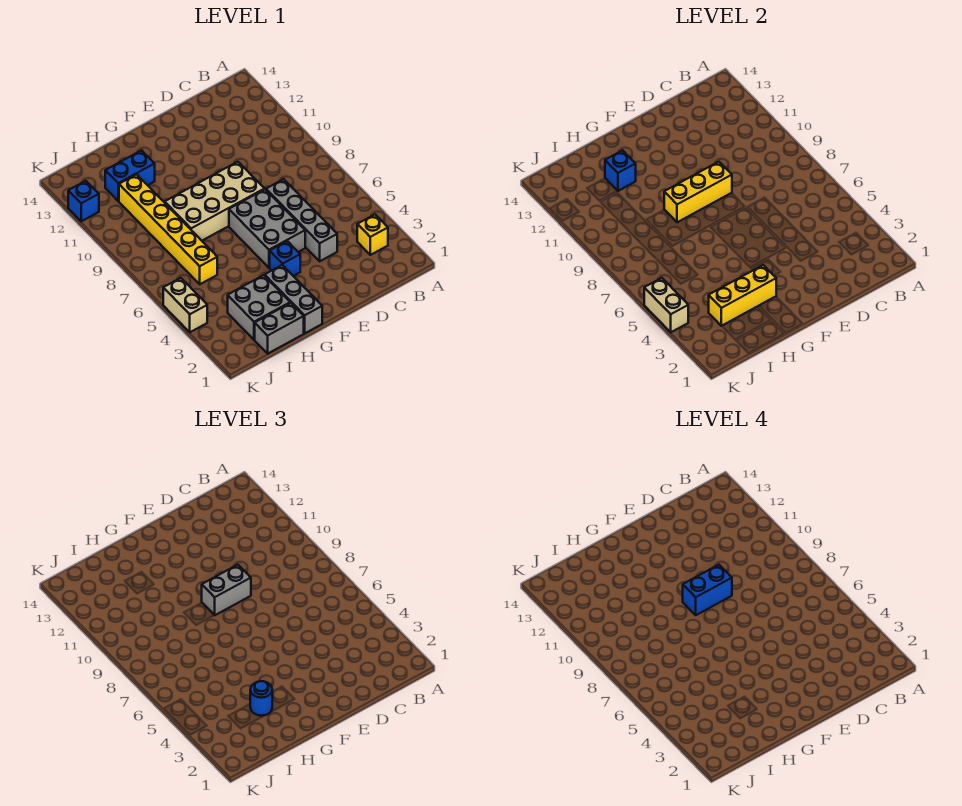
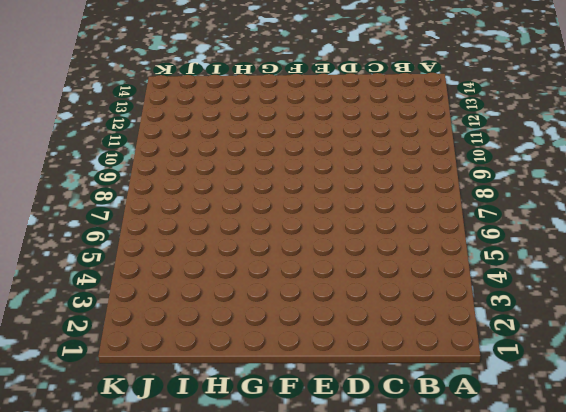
none -> yellow brick B3 level 1
none -> grey brick D4:D7 level 1
none -> grey brick E5:F7 level 1

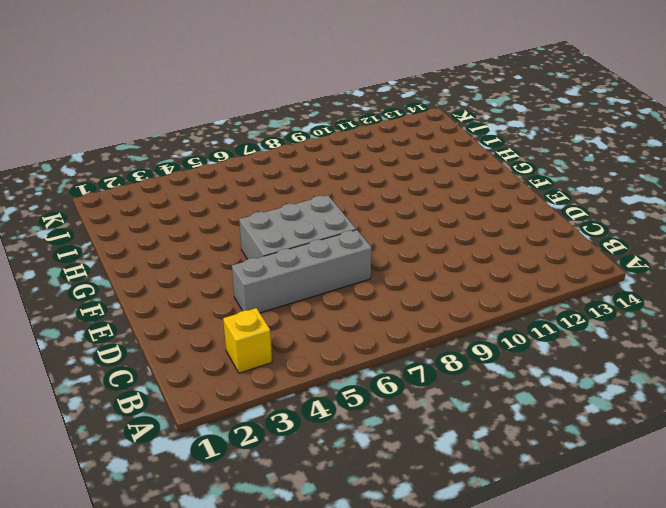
none -> tan brick E8:H9 level 1
none -> blue brick F4 level 1
none -> grey brick G1:G3 level 1

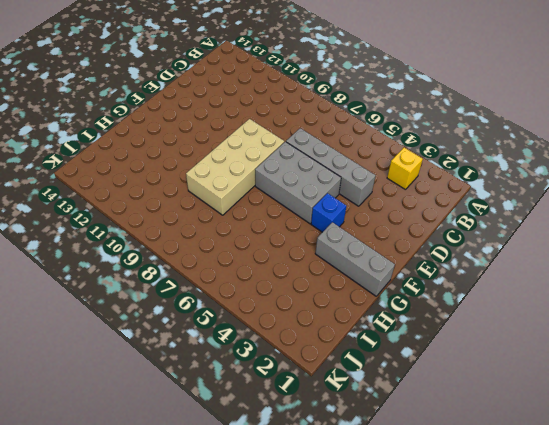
none -> grey brick H1:I1 level 1
none -> grey brick H2:I3 level 1
none -> blue brick H12:I12 level 1

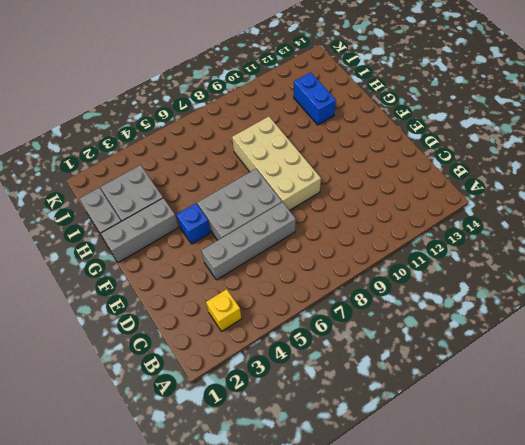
none -> yellow brick I6:I11 level 1
none -> tan brick K4:K5 level 1
none -> blue brick K12 level 1

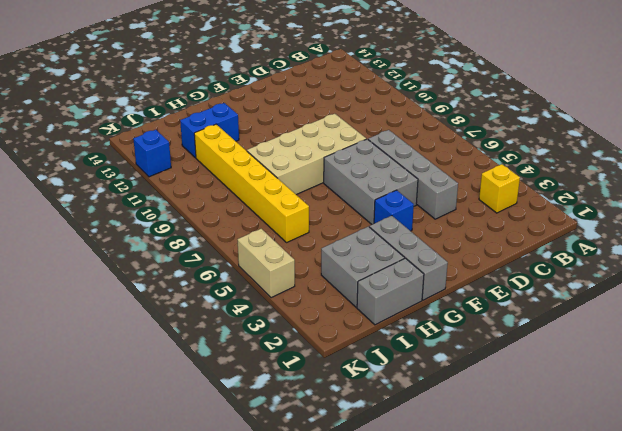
none -> yellow brick E9:G9 level 2
none -> yellow brick G3:I3 level 2
none -> blue brick H12 level 2

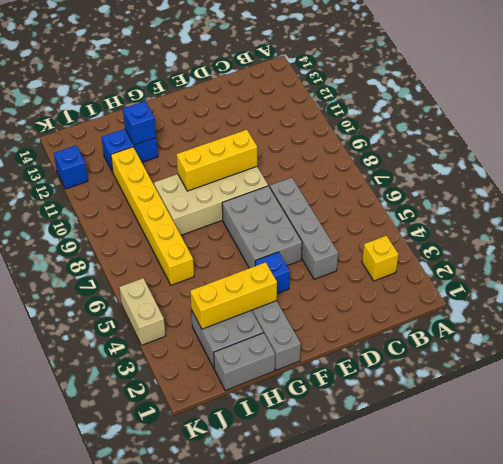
none -> tan brick K4:K5 level 2
none -> grey brick E9:F9 level 3
none -> blue round brick H3 level 3

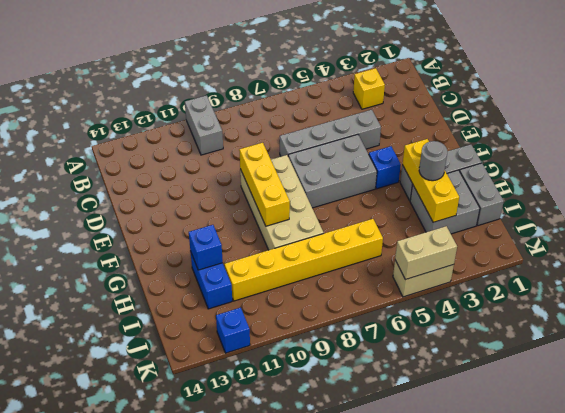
grey brick A10:B10 level 1 -> grey brick E9:F9 level 3
grey round brick H3 level 3 -> blue round brick H3 level 3
none -> blue brick E9:F9 level 4

